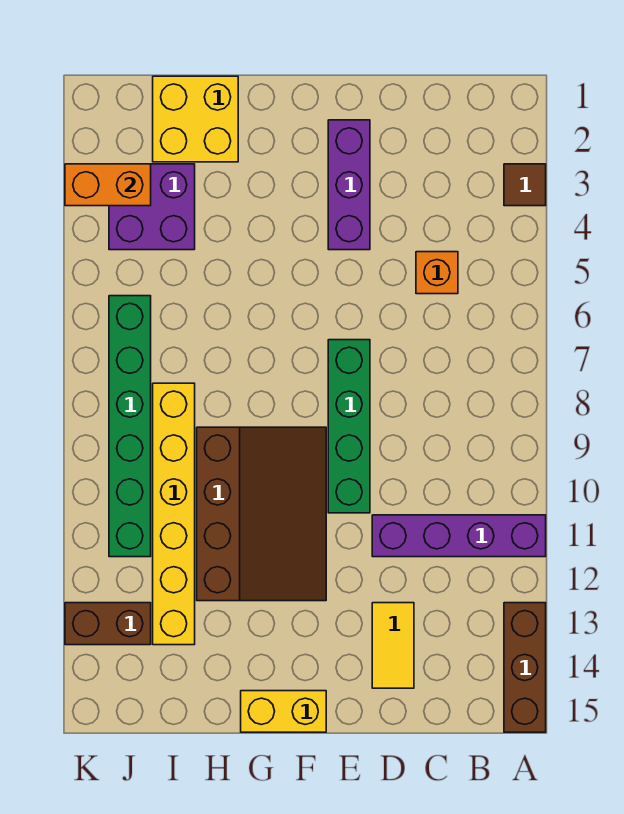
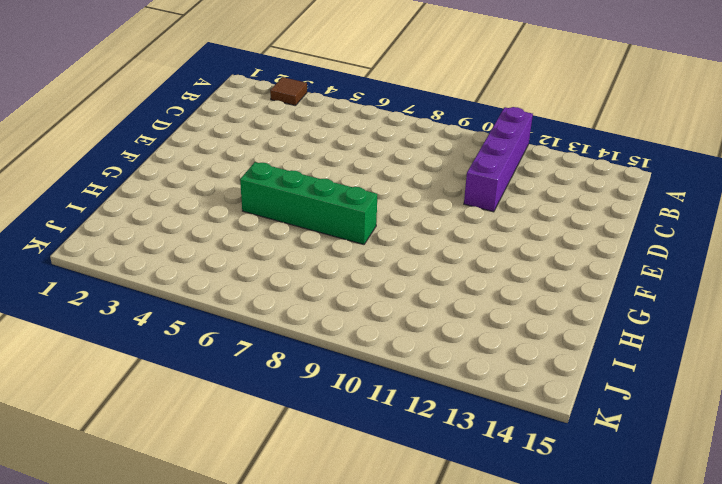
green brick G5:G8 level 1 -> green brick E7:E10 level 1
none -> brown brick A13:A15 level 1
none -> orange brick C5 level 1
none -> yellow tile D13:D14 level 1

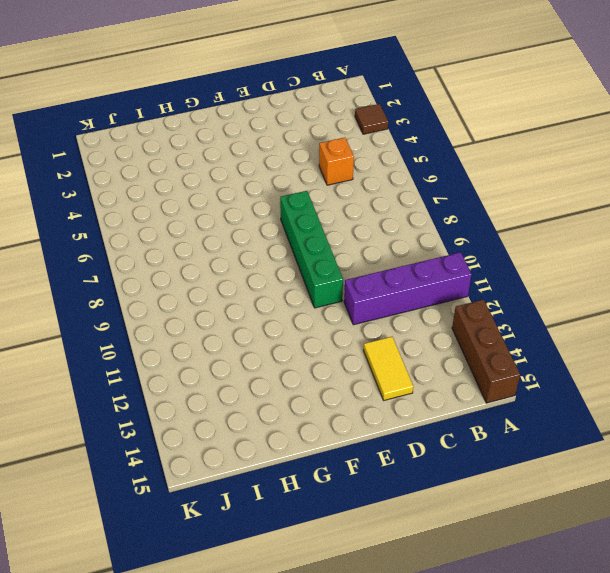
none -> purple brick E2:E4 level 1
none -> brown slope F9:H12 level 1 top H
none -> yellow brick F15:G15 level 1

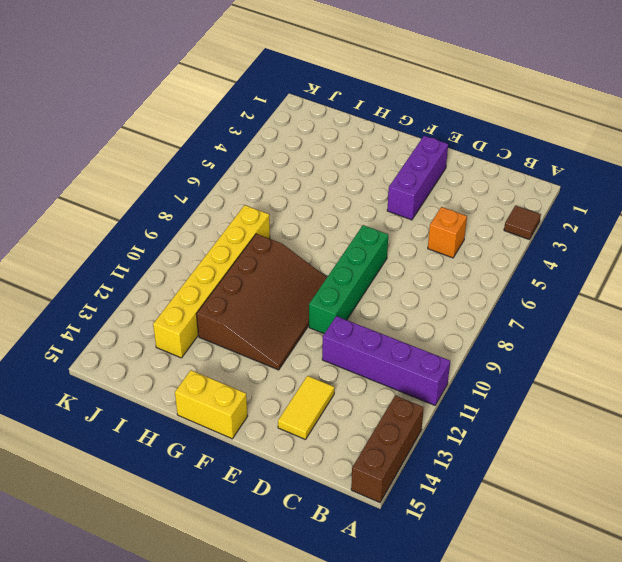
none -> yellow brick H1:I2 level 1
none -> purple brick I3:J4 level 1
none -> green brick J6:J11 level 1

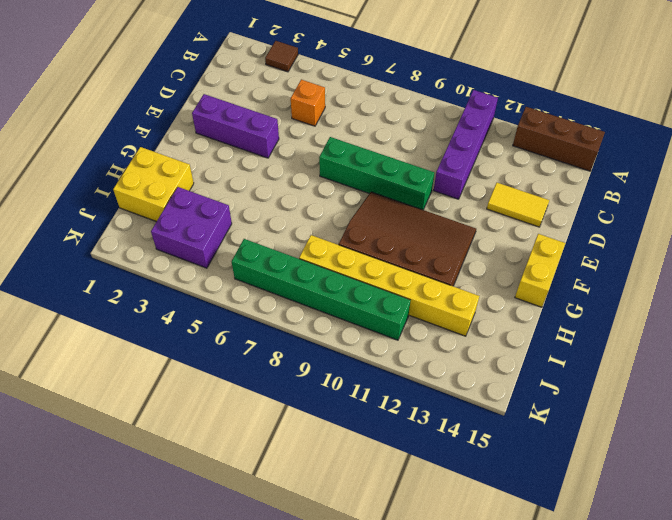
none -> brown brick J13:K13 level 1
none -> orange brick J3:K3 level 2

